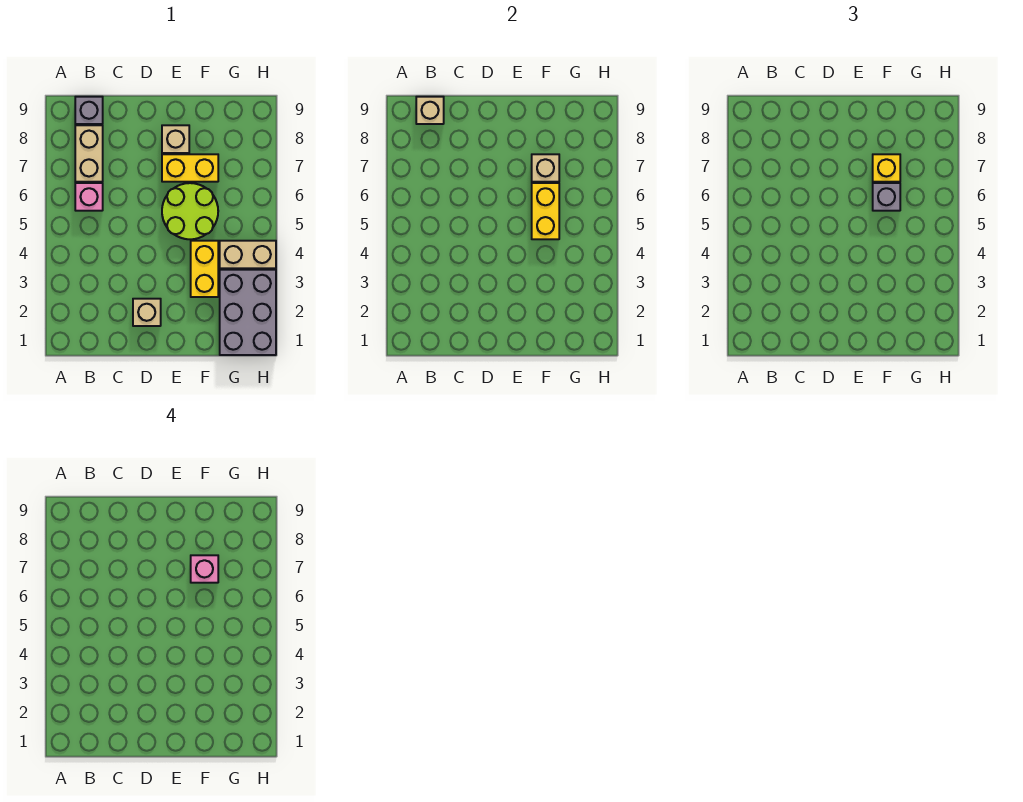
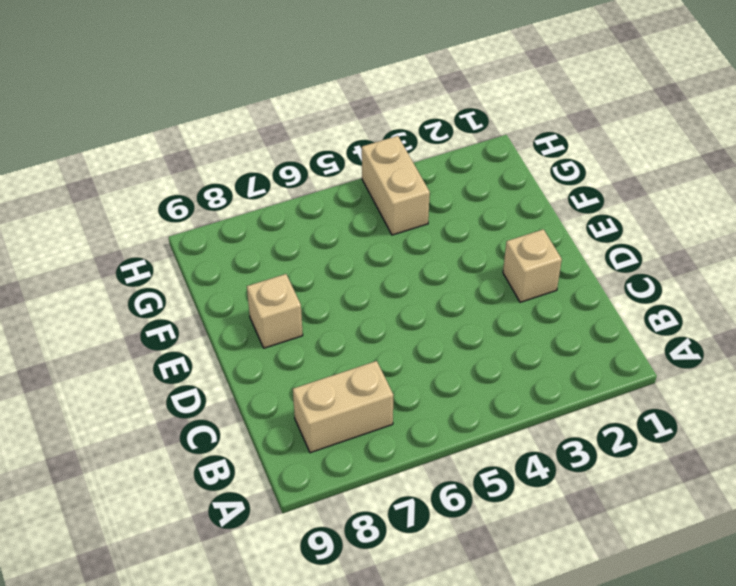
none -> pink brick B6 level 1
none -> grey brick B9 level 1
none -> lime round brick E5:F6 level 1

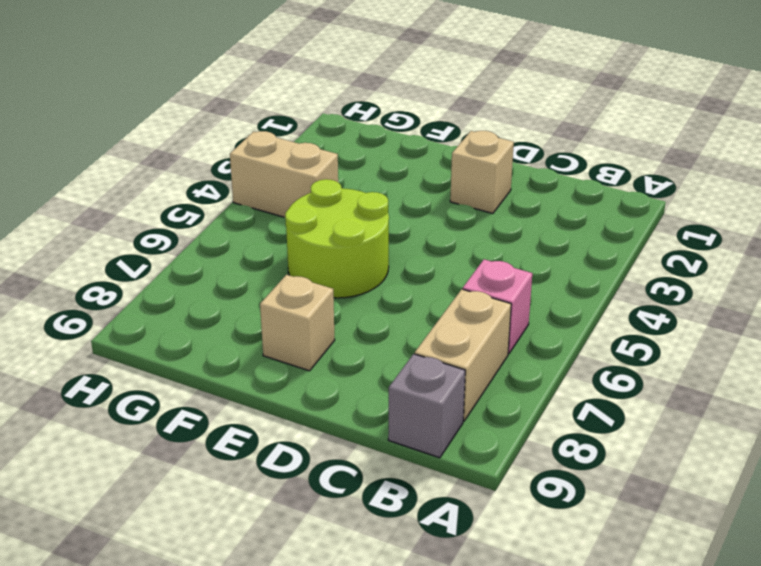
none -> yellow brick E7:F7 level 1
none -> yellow brick F3:F4 level 1
none -> grey brick G1:H3 level 1

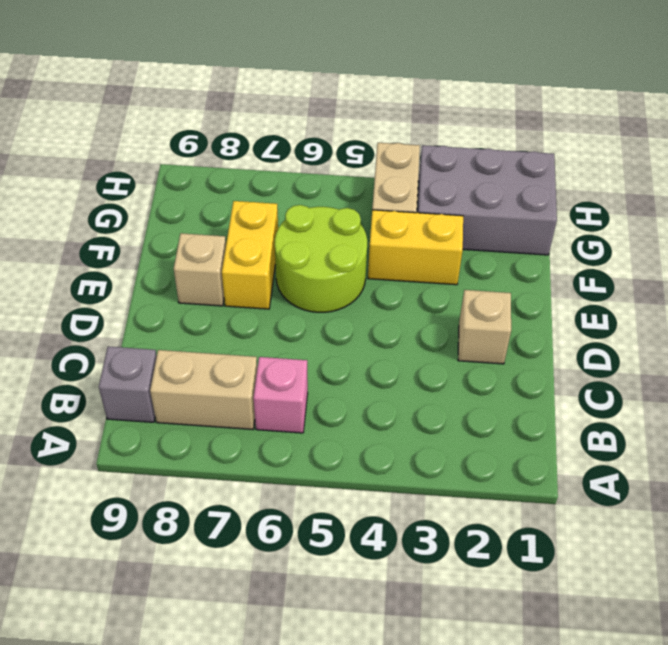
none -> tan brick B9 level 2
none -> yellow brick F5:F6 level 2
none -> tan brick F7 level 2

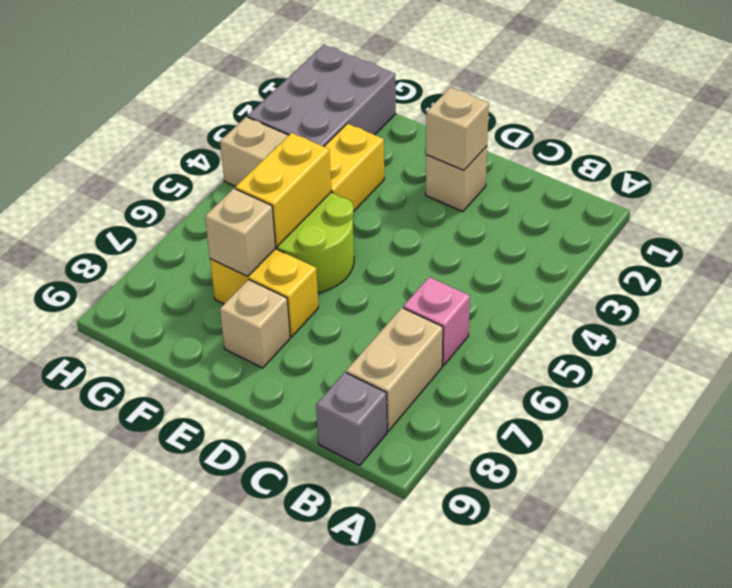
tan brick D2 level 2 -> tan brick B9 level 2
none -> grey brick F6 level 3
none -> yellow brick F7 level 3
none -> pink brick F7 level 4

